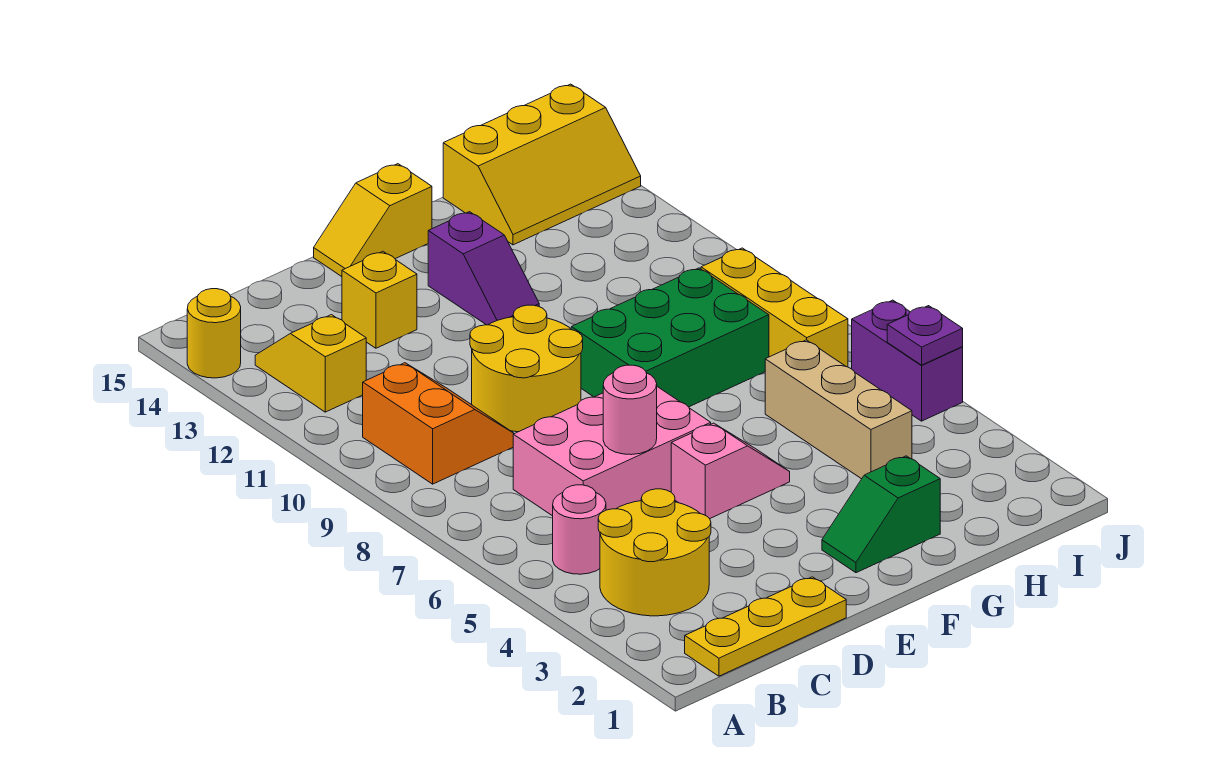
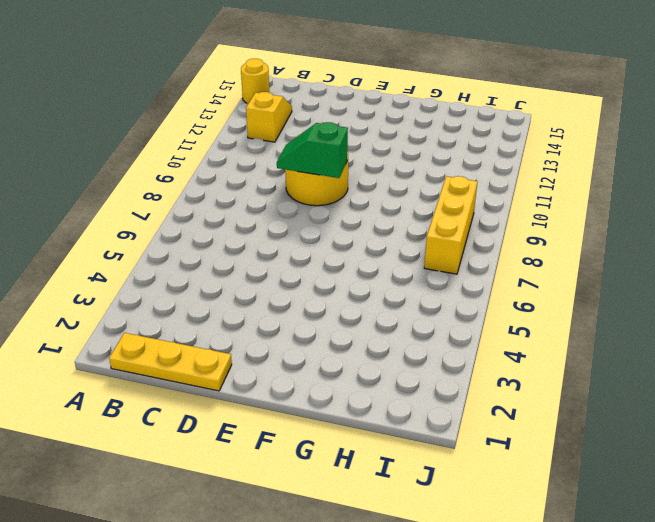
green slope D9:E9 level 2 top E -> green slope F2:G2 level 1 top G
none -> yellow round brick B3:C4 level 1
none -> pink round brick B5 level 1
none -> orange slope B9:C10 level 1 top B

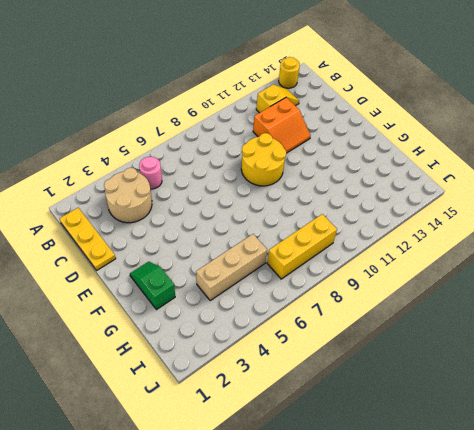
tan round brick B3:C4 level 1 -> yellow round brick B3:C4 level 1
orange slope C11:D12 level 1 top C -> orange slope B9:C10 level 1 top B
none -> pink brick C6:E7 level 1
none -> yellow brick D13 level 1
none -> pink slope E5:F5 level 1 top E

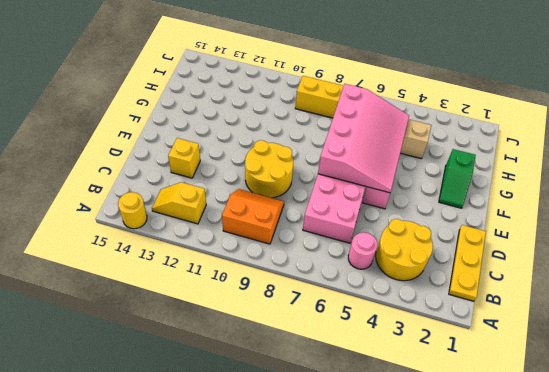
pink slope E5:H7 level 2 top 7 -> none
none -> yellow slope E15:F15 level 1 top F
none -> green brick F8:H9 level 1
none -> purple slope F12:F13 level 1 top 13

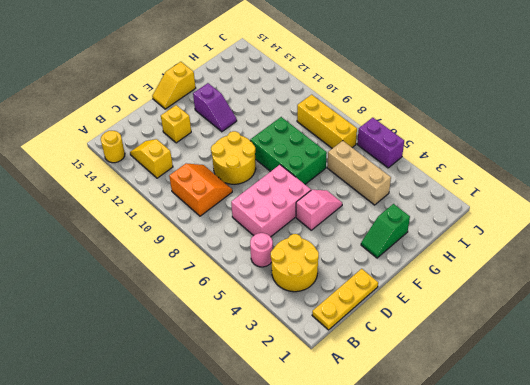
green brick F7:G9 level 1 -> green brick F8:H9 level 1
none -> yellow slope H14:J15 level 1 top 15
none -> pink round brick D6 level 2
none -> purple plate J5 level 2

